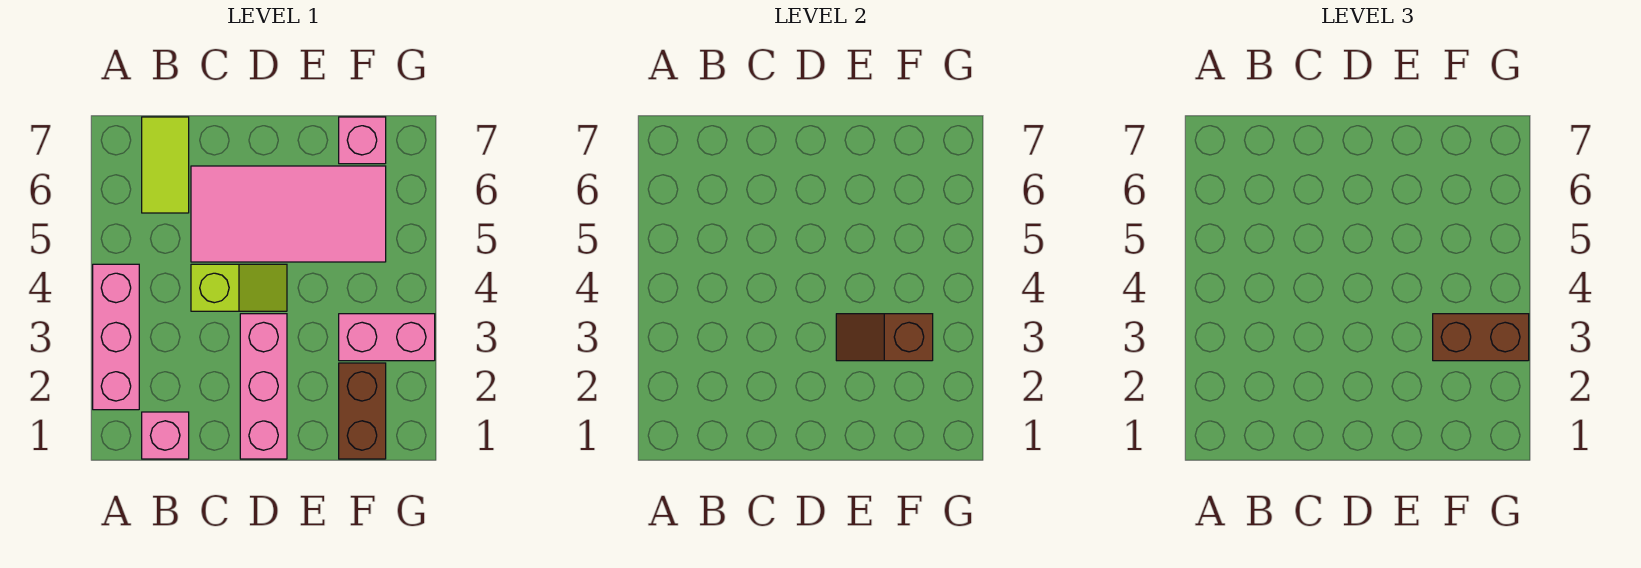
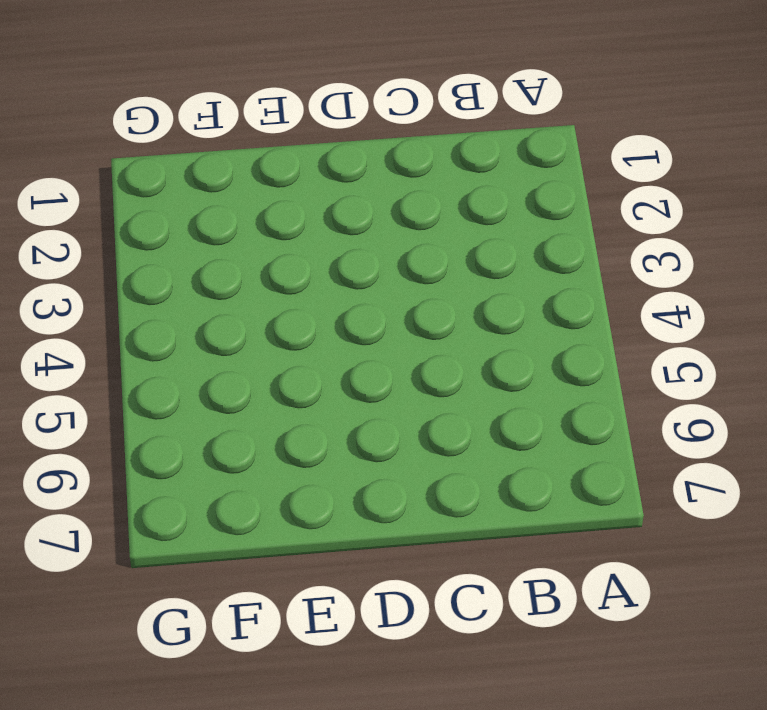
none -> pink brick A2:A4 level 1
none -> pink brick B1 level 1

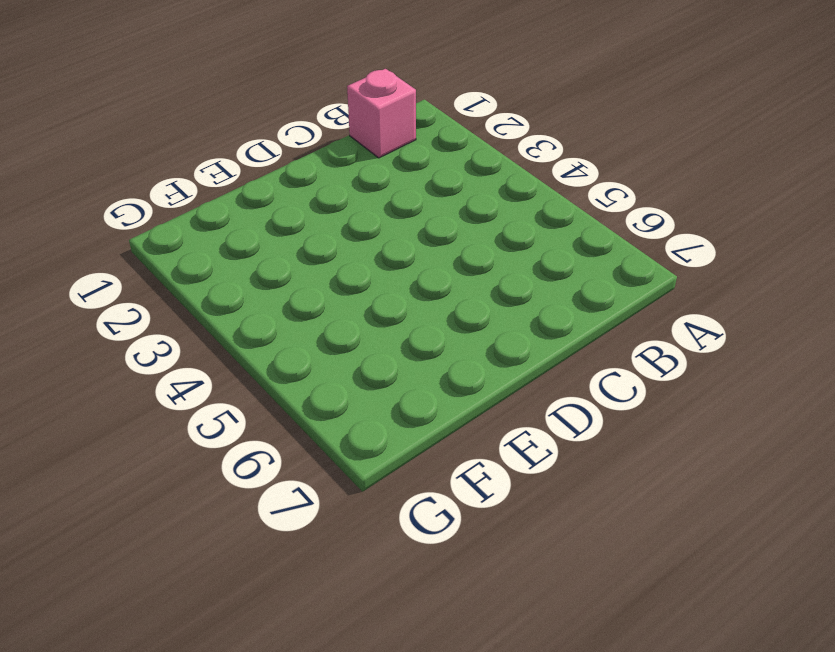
none -> pink brick A2:A4 level 1
none -> lime tile B6:B7 level 1

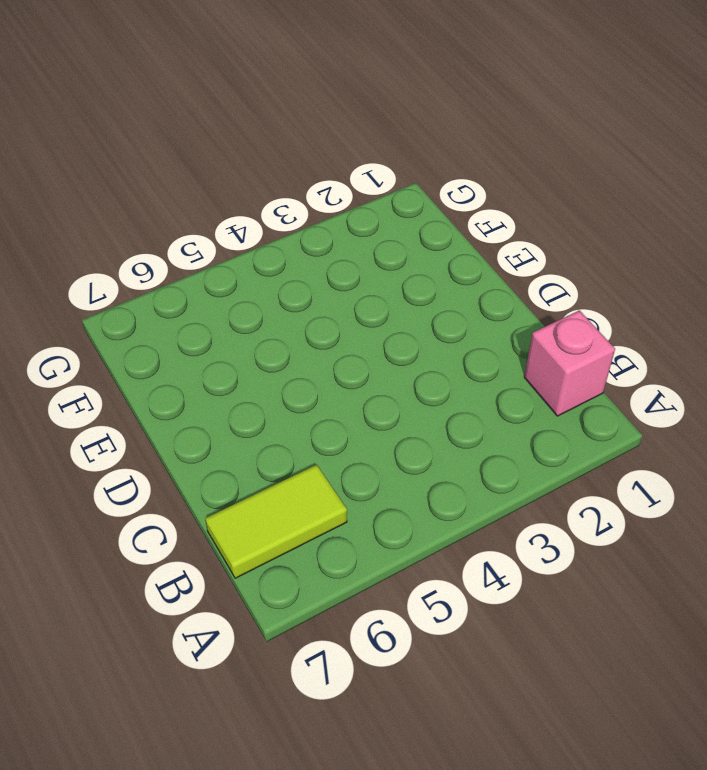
none -> pink brick A2:A4 level 1
none -> lime slope C4:D4 level 1 top C

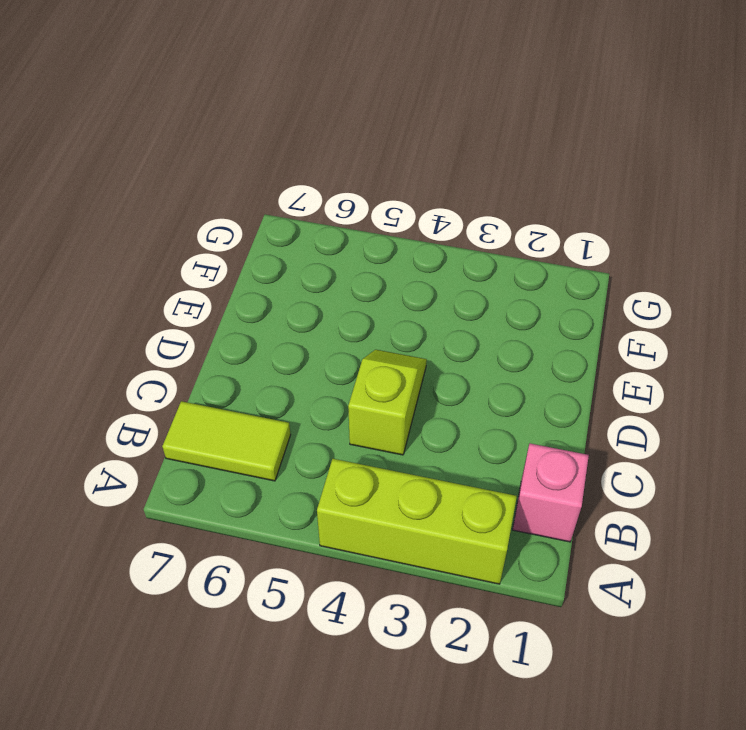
lime brick A2:A4 level 1 -> pink brick A2:A4 level 1
none -> pink tile C5:F6 level 1
none -> pink brick D1:D3 level 1

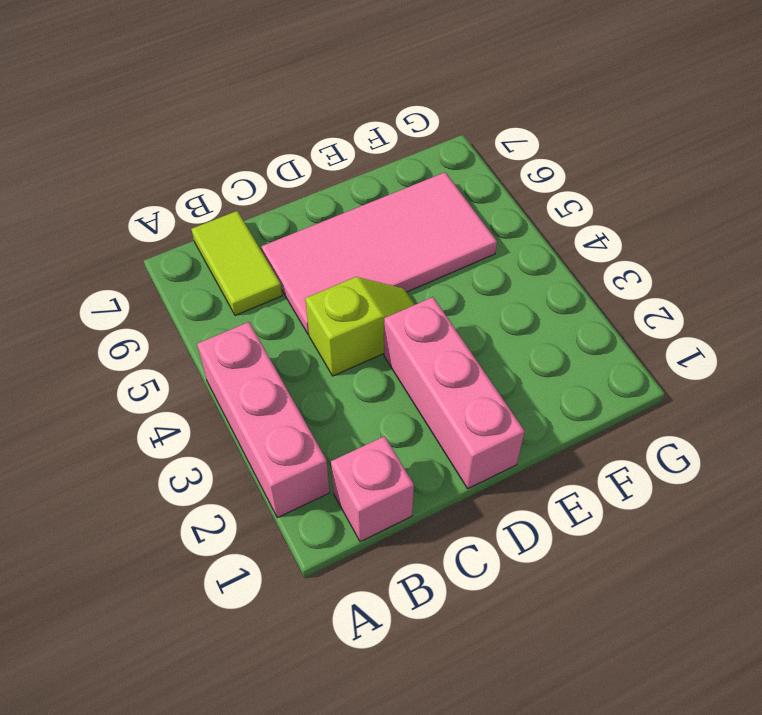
none -> brown brick F1:F2 level 1
none -> pink brick F3:G3 level 1

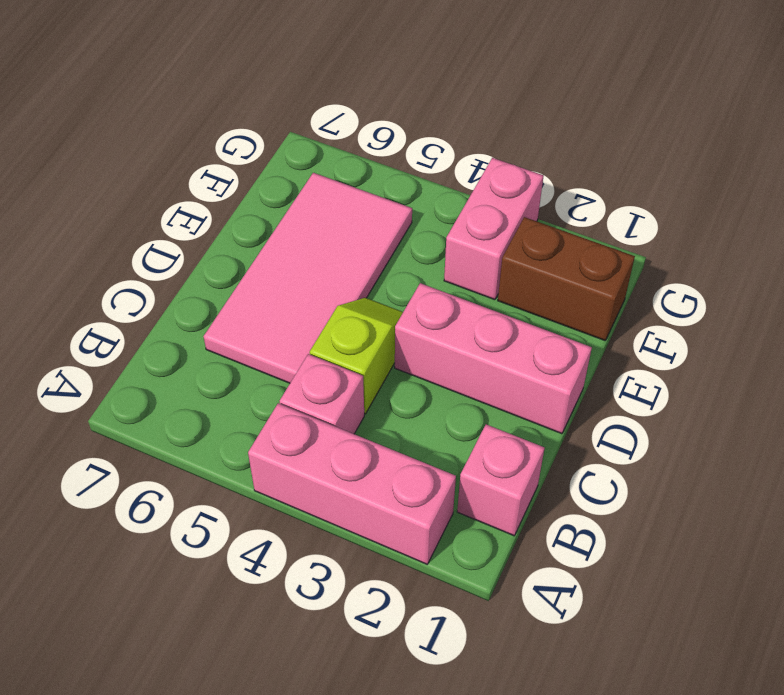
pink brick B4 level 1 -> pink brick F7 level 1
none -> lime tile B6:B7 level 1
none -> brown slope E3:F3 level 2 top F

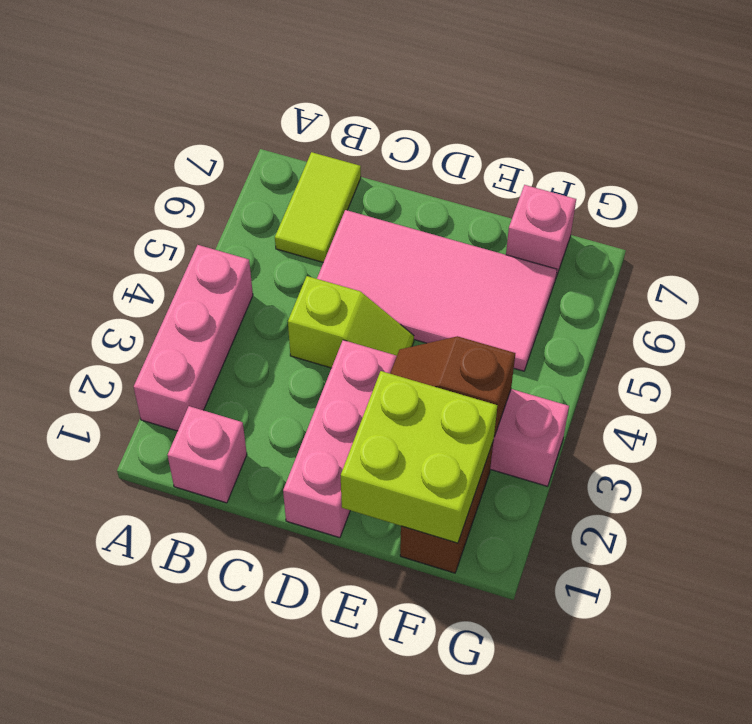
lime brick E1:F2 level 2 -> none
none -> brown brick F3:G3 level 3

